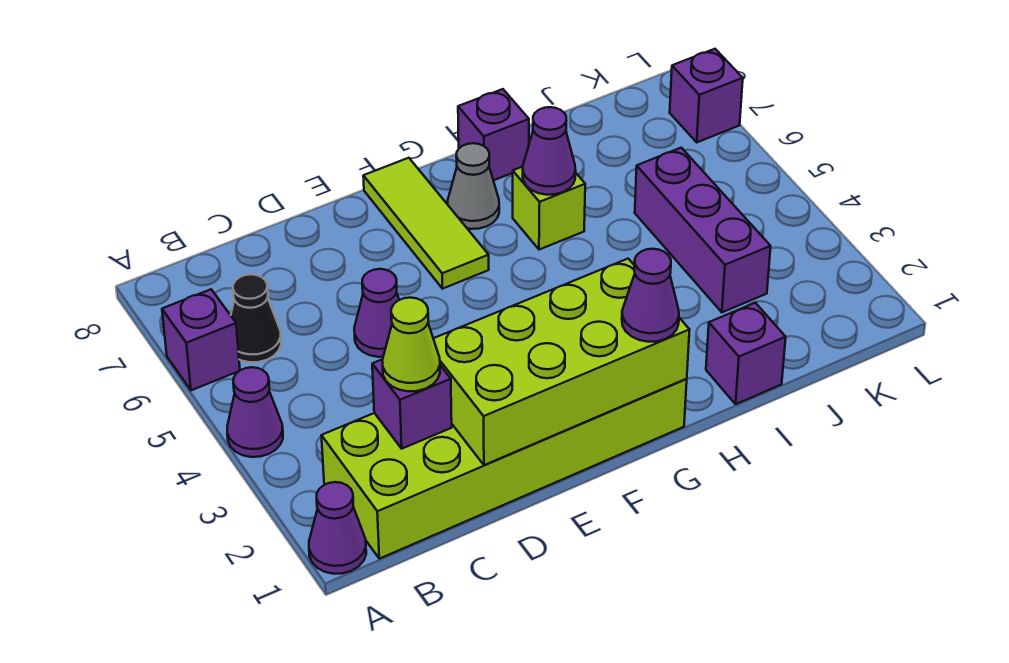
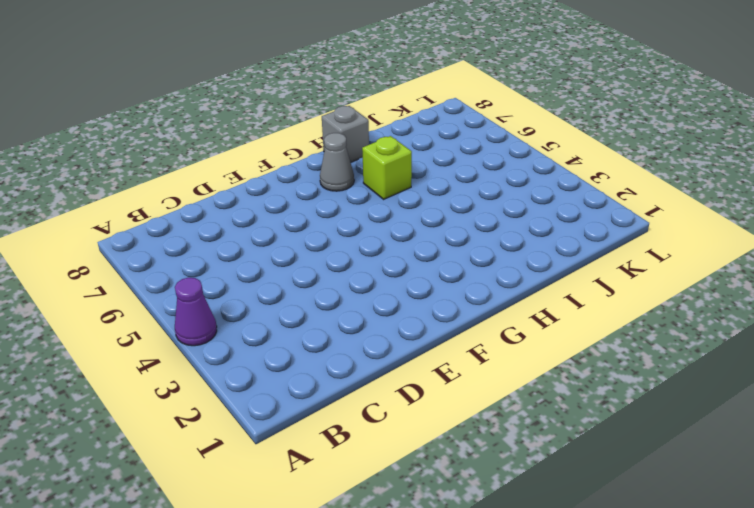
grey brick H8 level 1 -> purple brick H8 level 1
none -> purple cone A1 level 1
none -> purple brick A6 level 1
none -> lime brick B1:G2 level 1

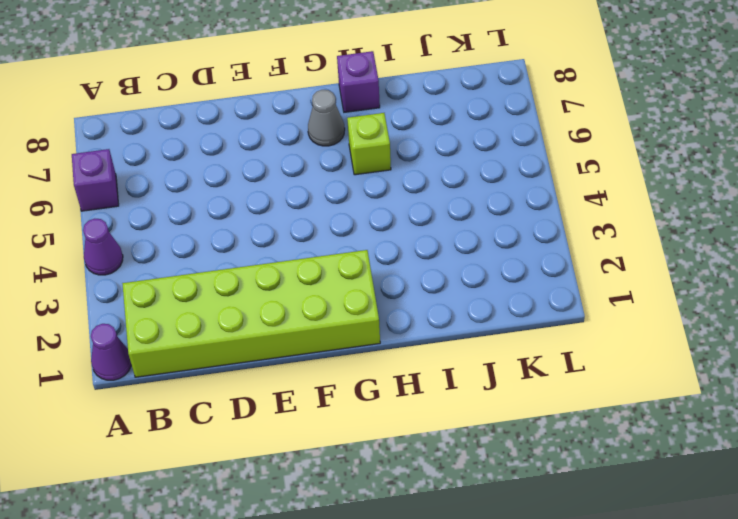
none -> black cone B6 level 1
none -> purple cone D5 level 1
none -> lime tile F6:F8 level 1

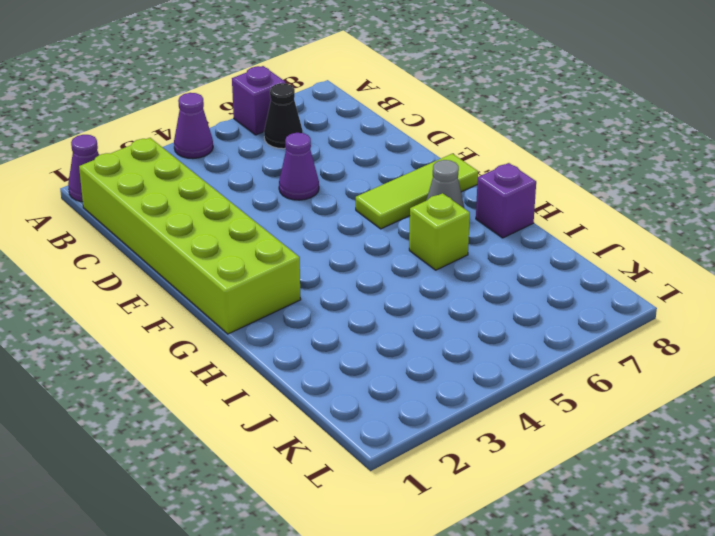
none -> purple brick I1 level 1
none -> purple brick J3:J5 level 1
none -> purple brick L7 level 1

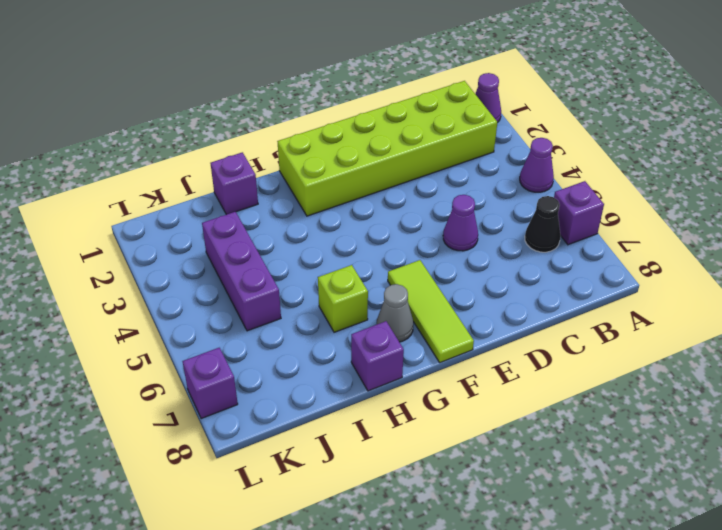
none -> purple brick C2 level 2
none -> lime brick D1:G2 level 2
none -> purple cone H6 level 2

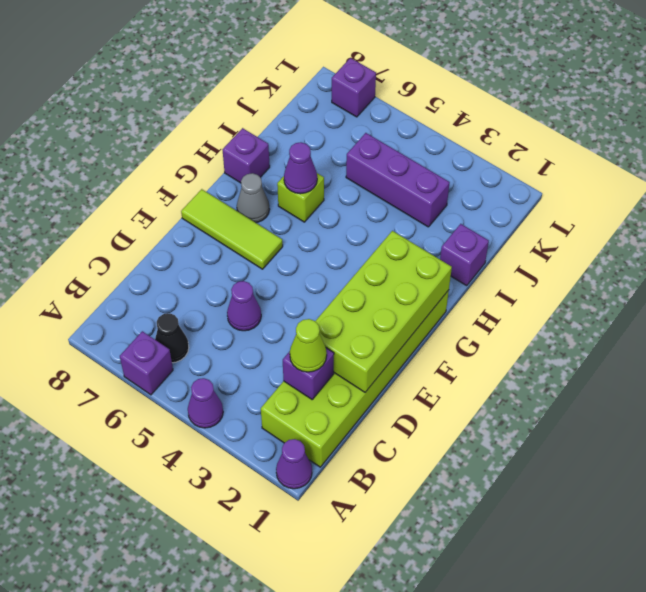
none -> purple cone G1 level 3

